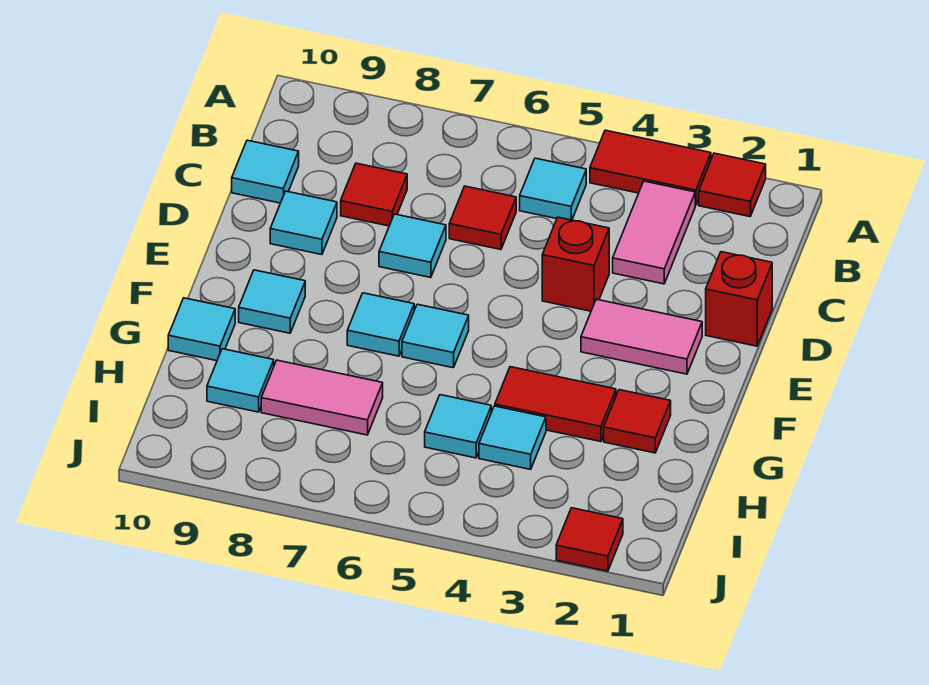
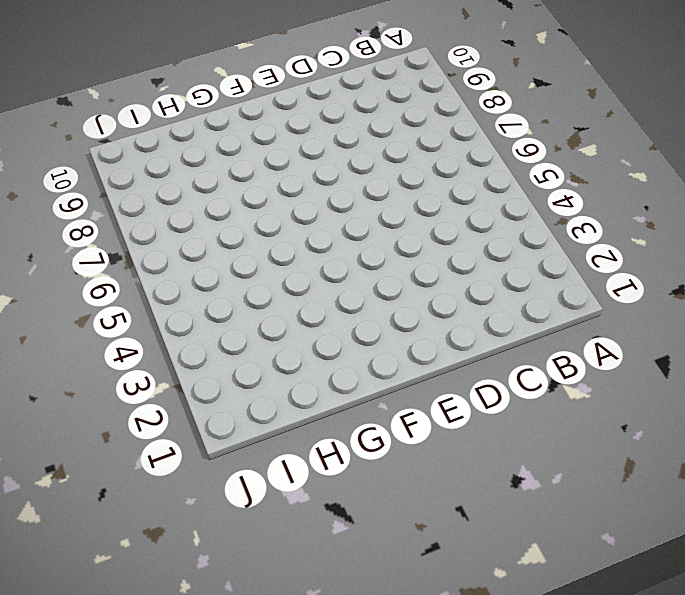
none -> red tile A2 level 1
none -> red tile A3:A4 level 1
none -> pink tile B3:C3 level 1

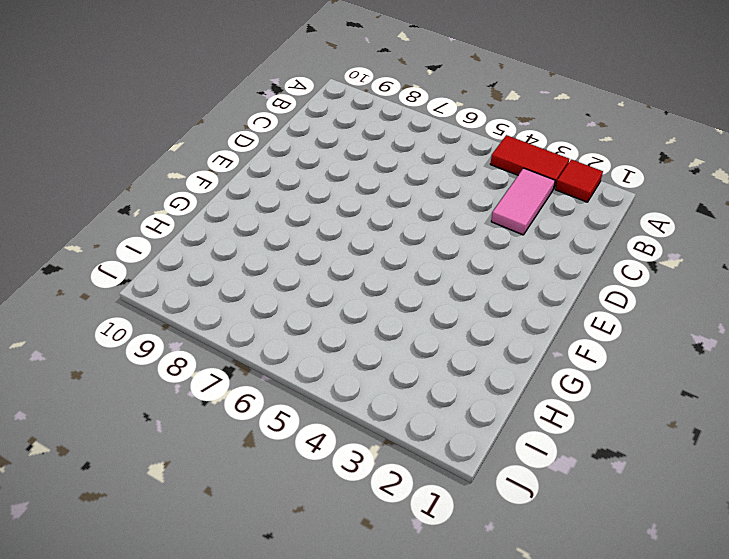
none -> cyan tile B5 level 1
none -> red tile C6 level 1
none -> red tile C8 level 1

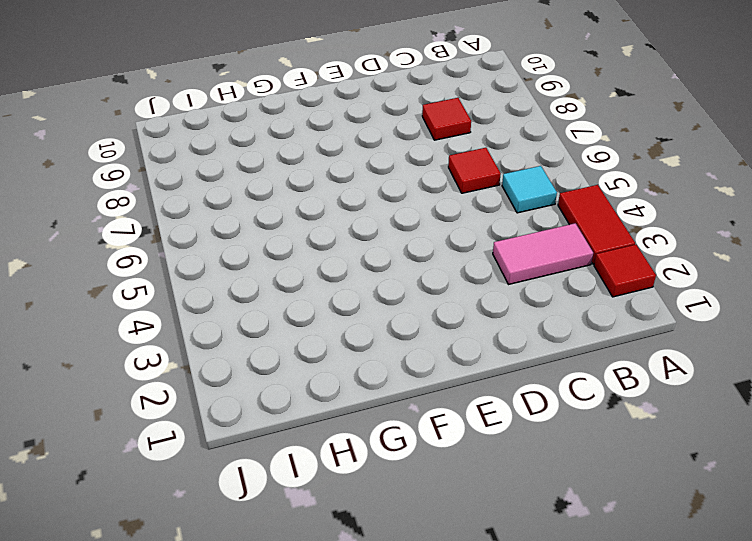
none -> cyan tile C10 level 1
none -> red brick D1 level 1
none -> red brick D4 level 1

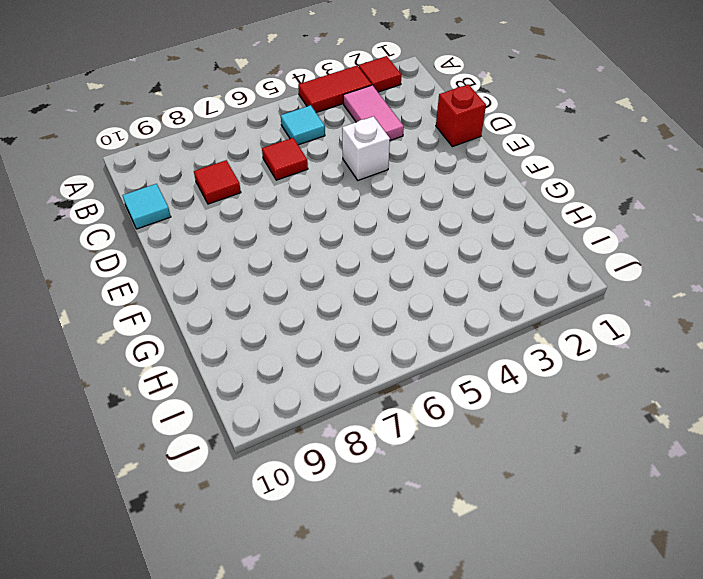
white brick D4 level 1 -> red brick D4 level 1
none -> cyan tile D7 level 1
none -> cyan tile D9 level 1
none -> pink tile E2:E3 level 1

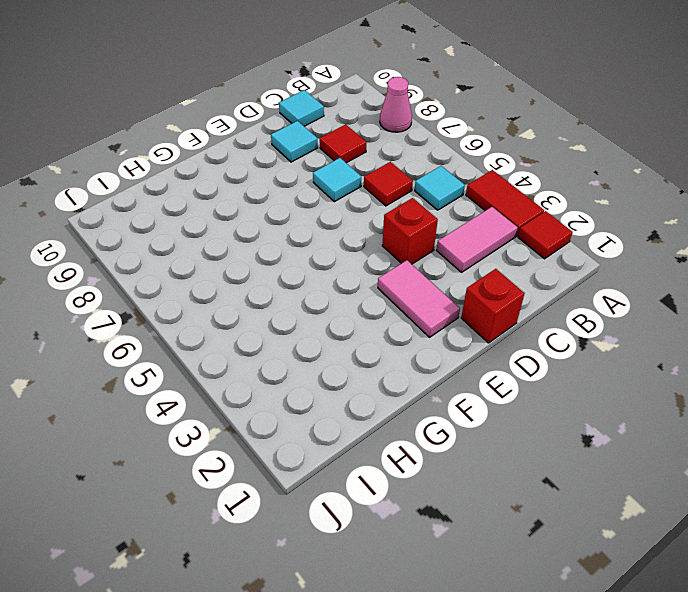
pink cone A8 level 1 -> none
none -> cyan tile F6 level 1
none -> cyan tile F7 level 1
none -> cyan tile F9 level 1

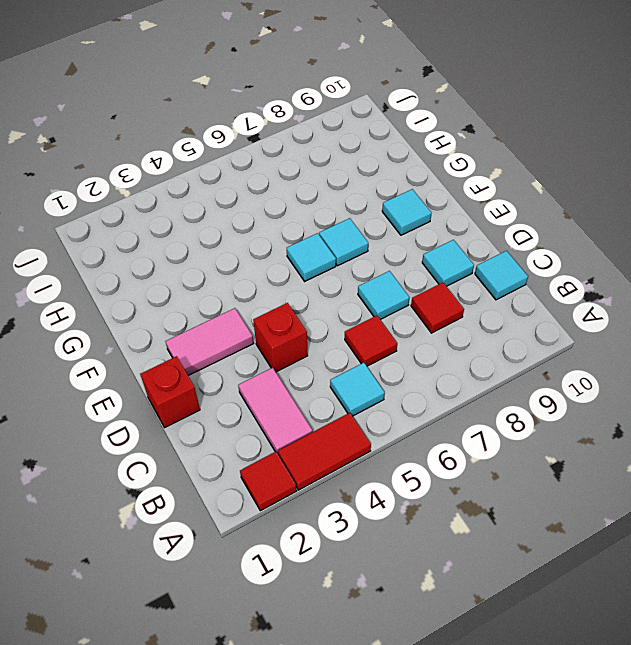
none -> red tile G2 level 1
none -> red tile G3:G4 level 1
none -> cyan tile G10 level 1

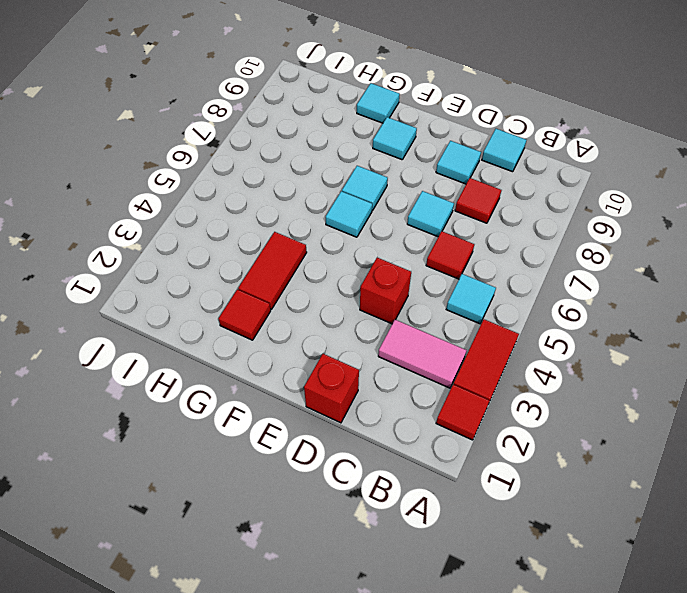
none -> pink tile E2:E3 level 1
none -> cyan tile H4 level 1
none -> cyan tile H5 level 1

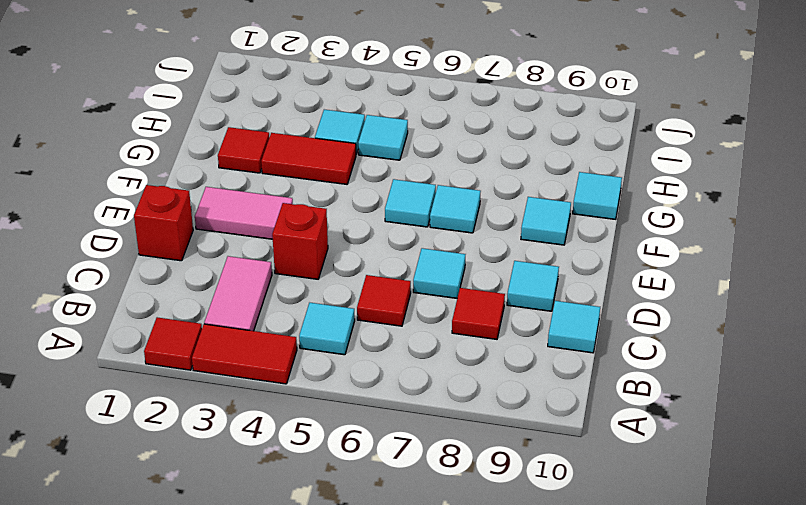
none -> pink tile H7:H8 level 1
none -> cyan tile H9 level 1
none -> red tile J2 level 1

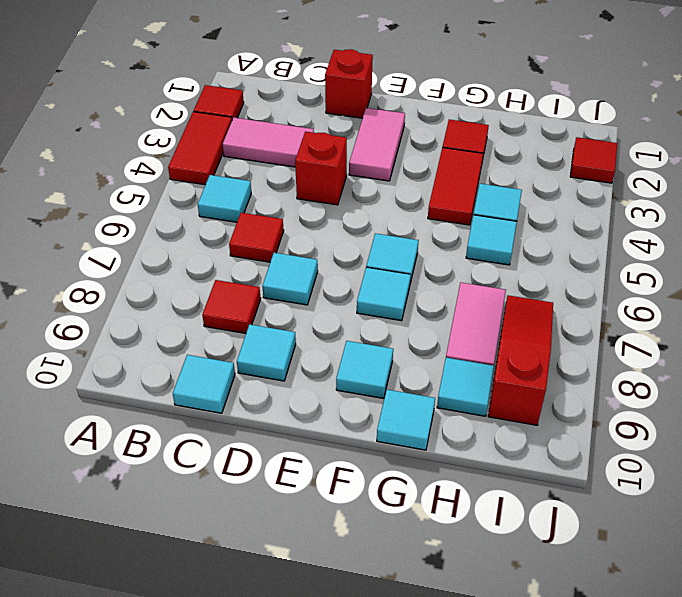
red slope I7:I9 level 1 top 9 -> none

